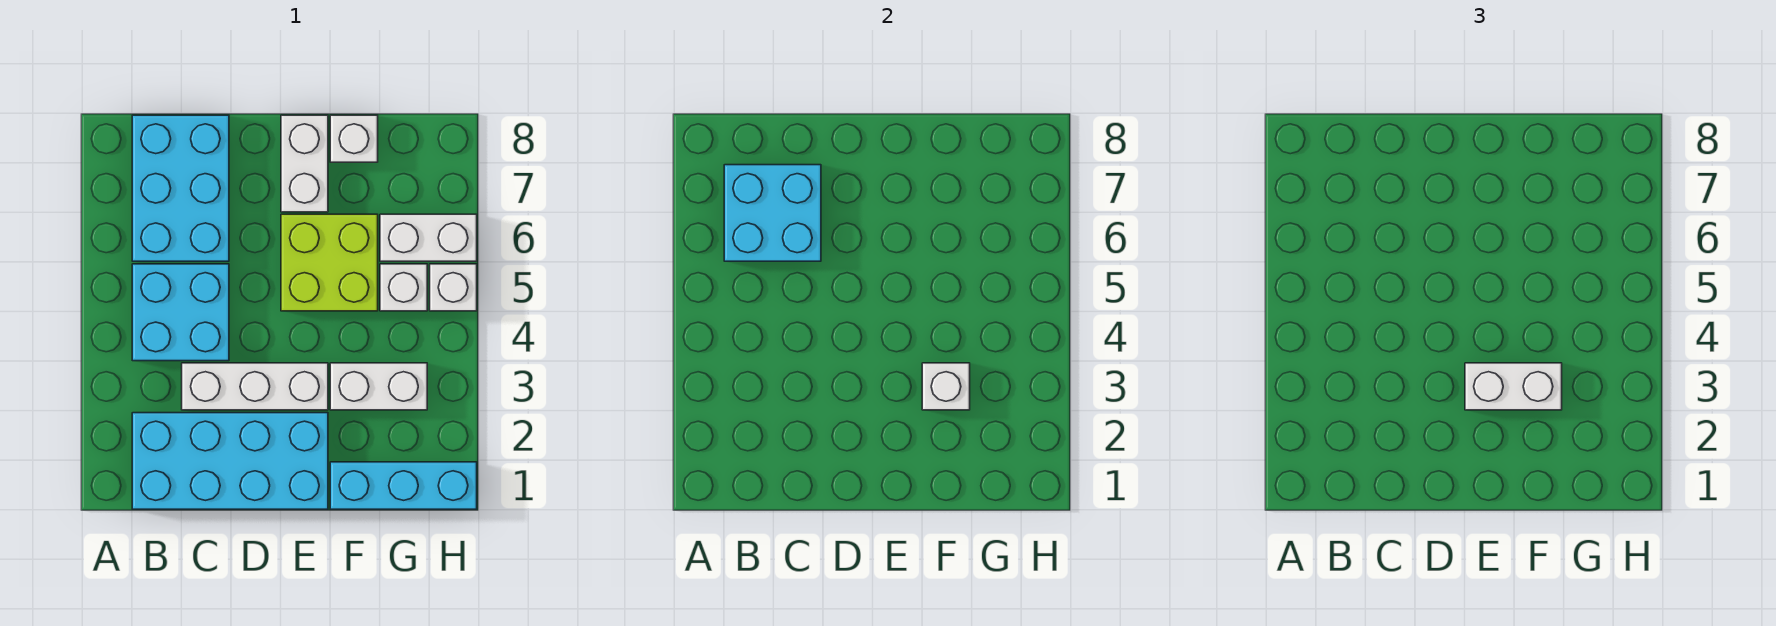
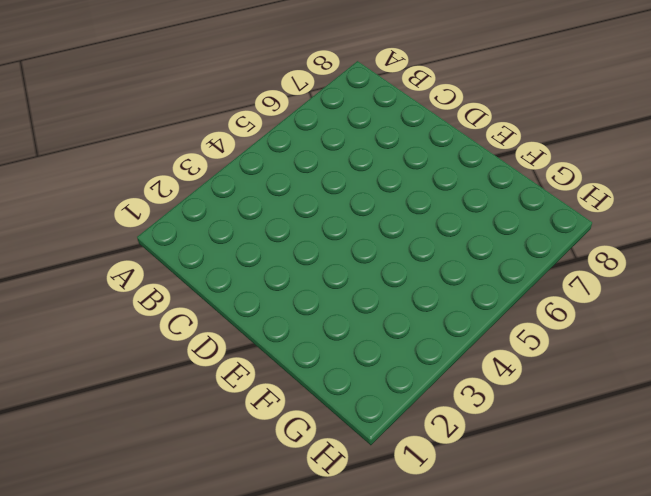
none -> cyan brick B1:E2 level 1
none -> cyan brick B4:C5 level 1
none -> cyan brick B6:C8 level 1

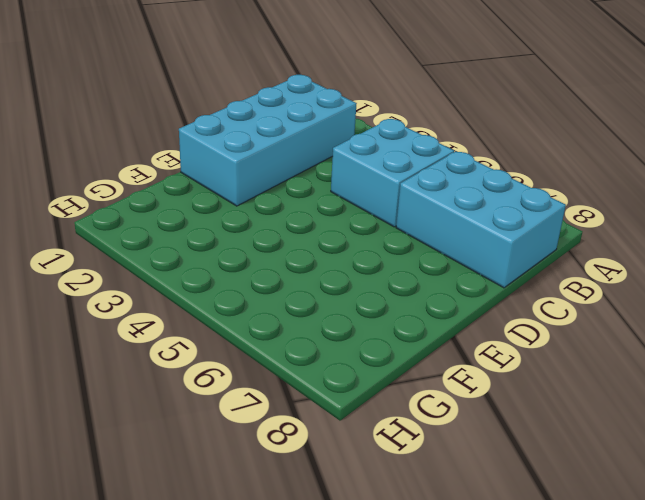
none -> white brick C3:E3 level 1
none -> lime brick E5:F6 level 1
none -> white brick E7:E8 level 1

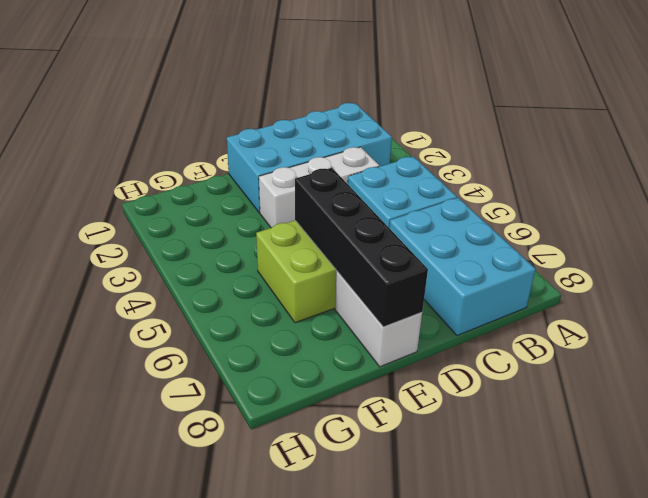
black brick E5:E8 level 2 -> none
none -> cyan brick F1:H1 level 1
none -> white brick F3:G3 level 1
none -> white brick F8 level 1

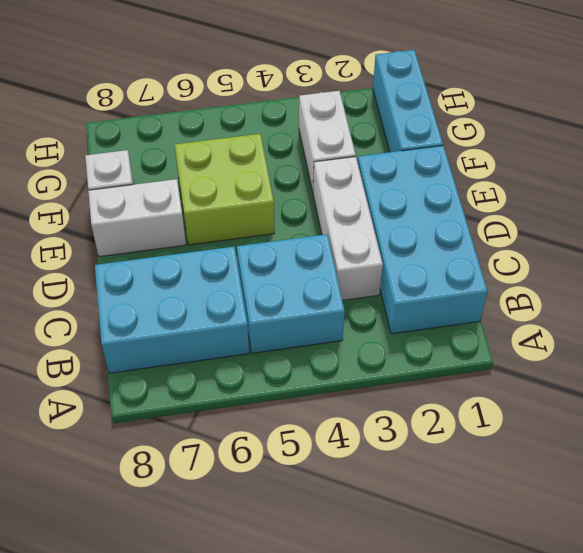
none -> white brick G5 level 1
none -> white brick G6:H6 level 1
none -> white brick H5 level 1

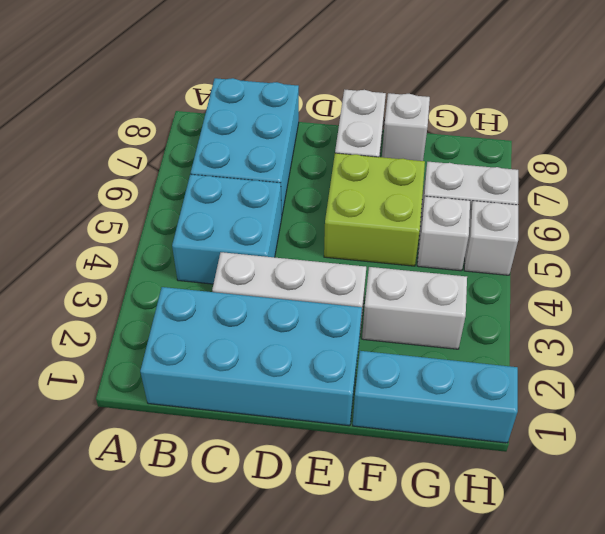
none -> cyan brick B6:C7 level 2
none -> white brick F3 level 2
none -> white brick E3:F3 level 3

